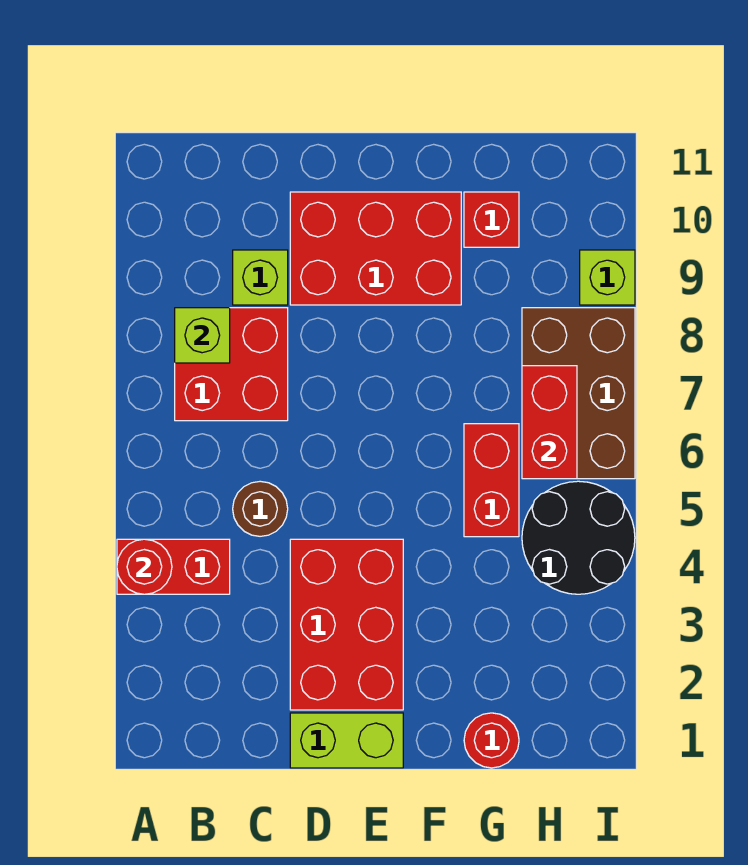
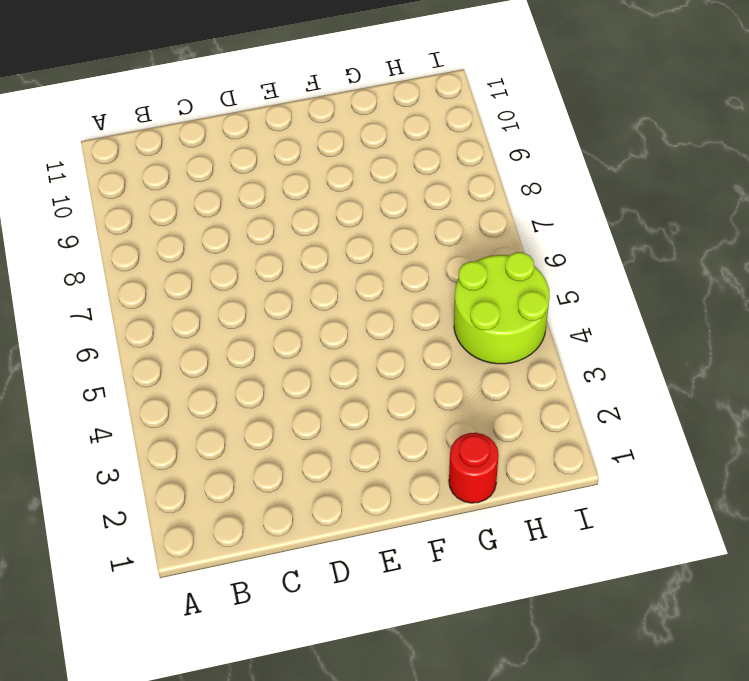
lime round brick H4:I5 level 1 -> black round brick H4:I5 level 1
none -> red brick A4:B4 level 1
none -> red brick B7:C8 level 1
none -> brown round brick C5 level 1

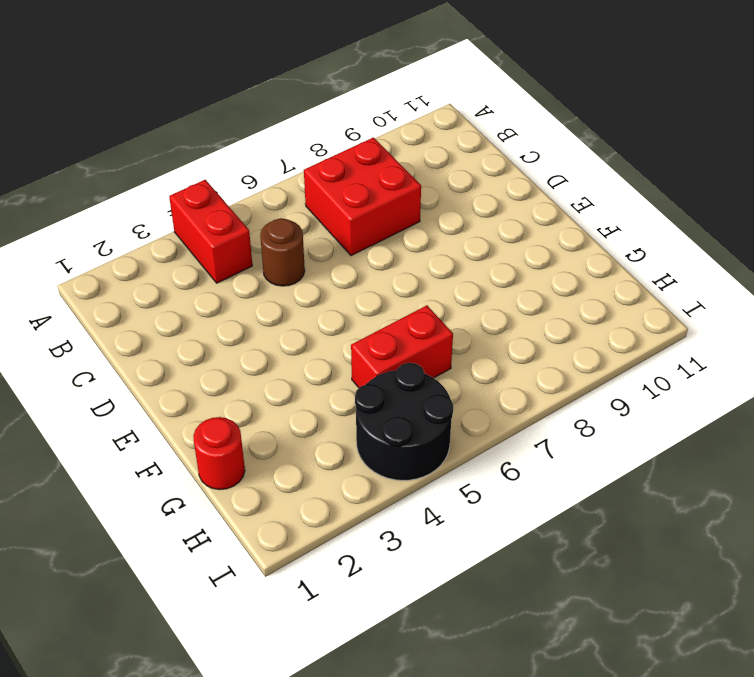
none -> lime brick C9 level 1
none -> lime brick D1:E1 level 1
none -> red brick D2:E4 level 1

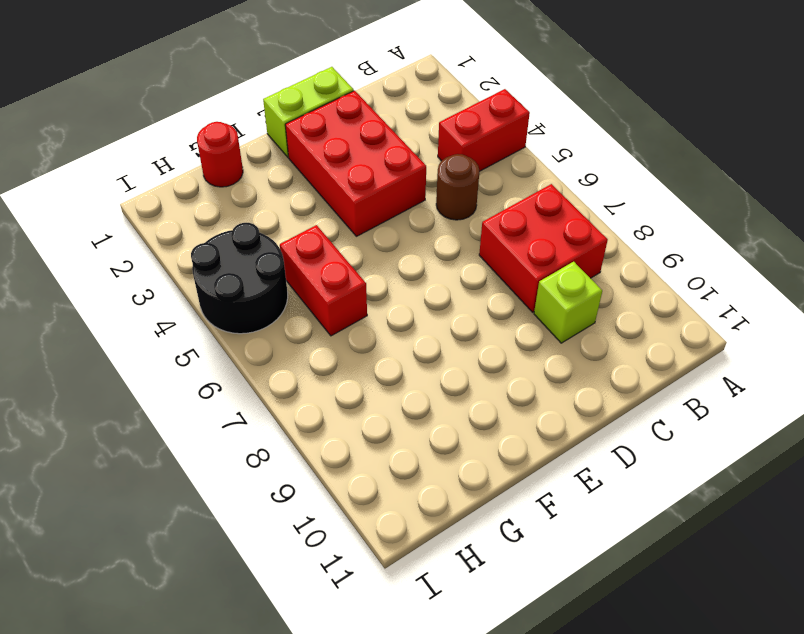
none -> red brick D9:F10 level 1
none -> red brick G10 level 1
none -> brown brick H6:I8 level 1

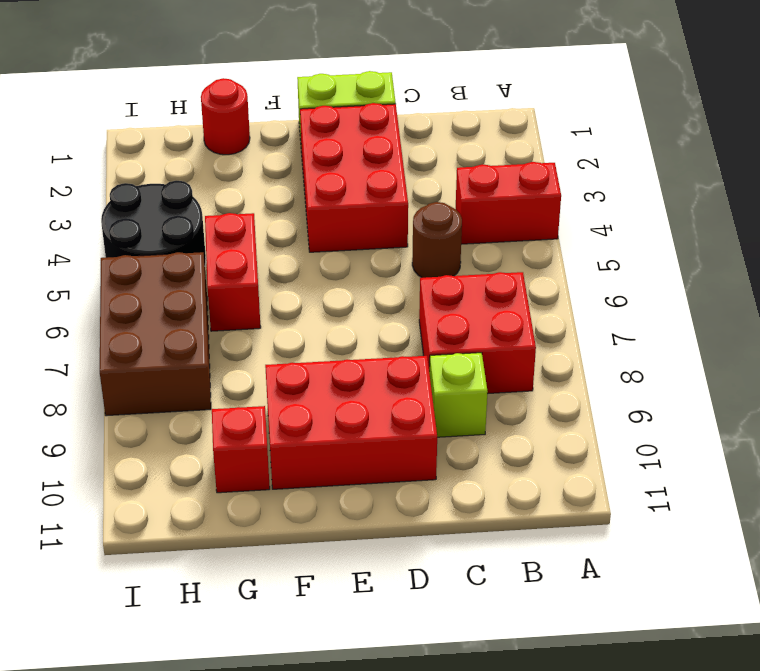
none -> lime brick I9 level 1
none -> red round brick A4 level 2
none -> lime brick B8 level 2

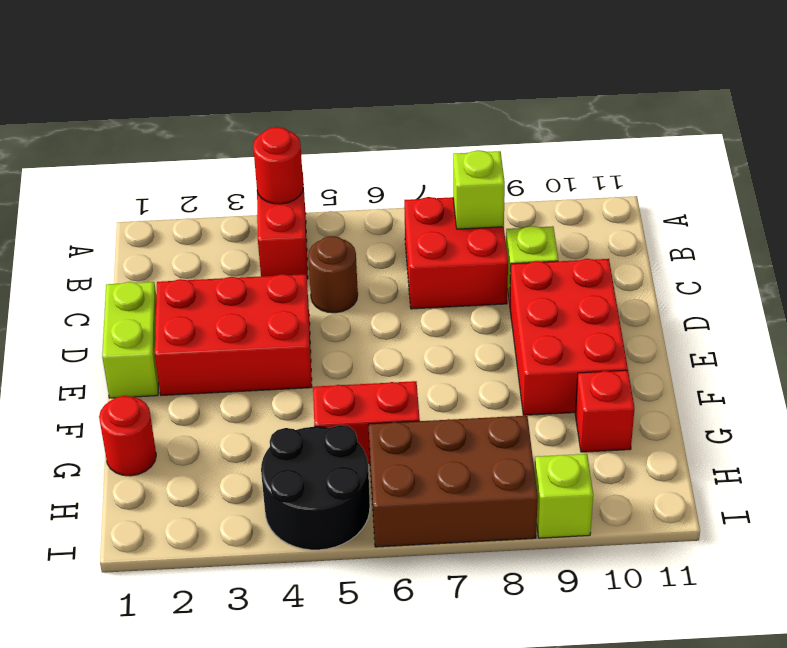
none -> red brick H6:H7 level 2

